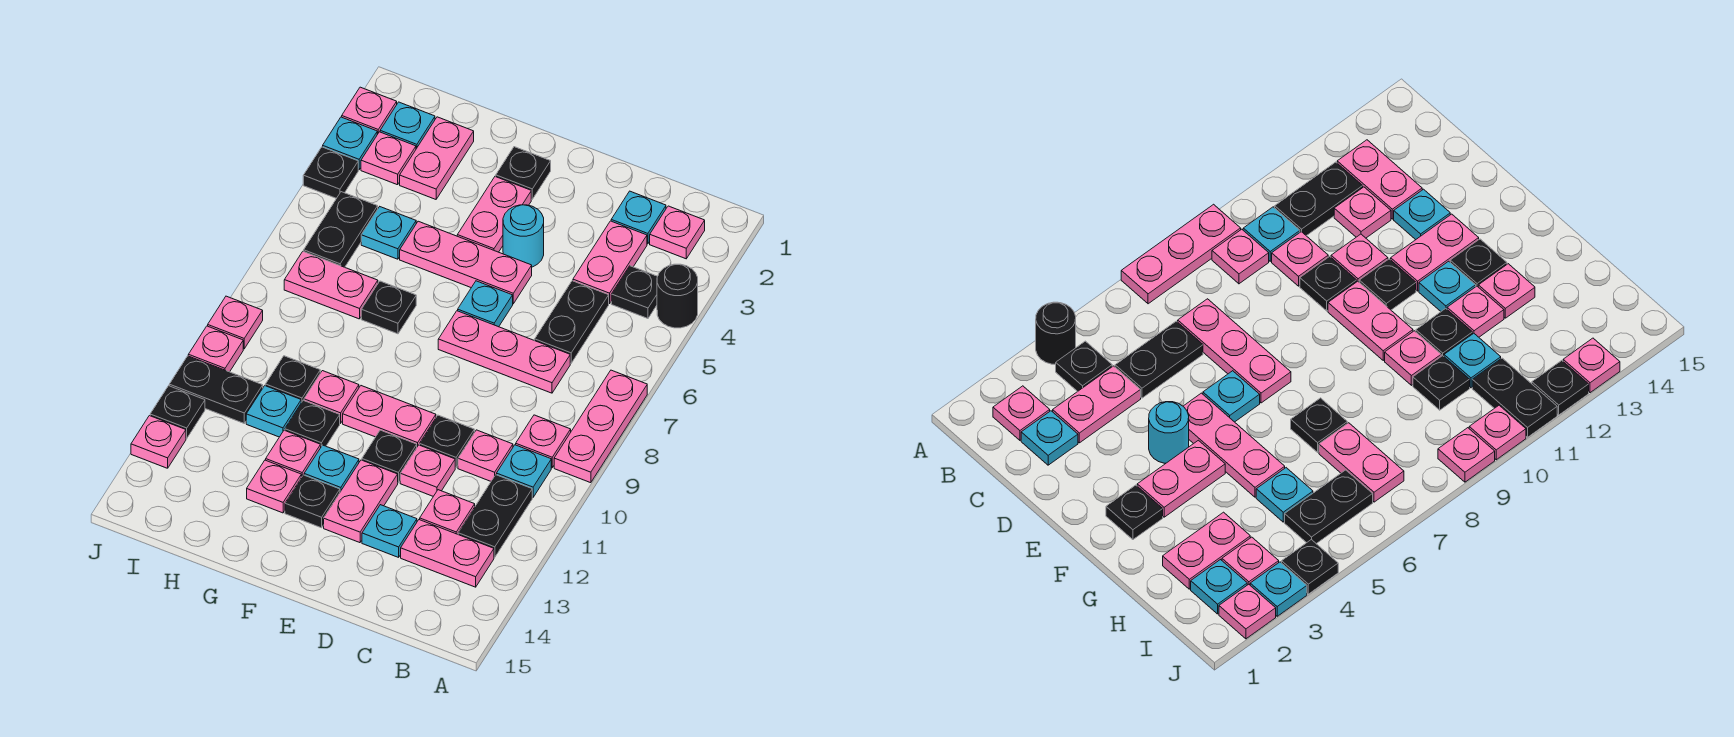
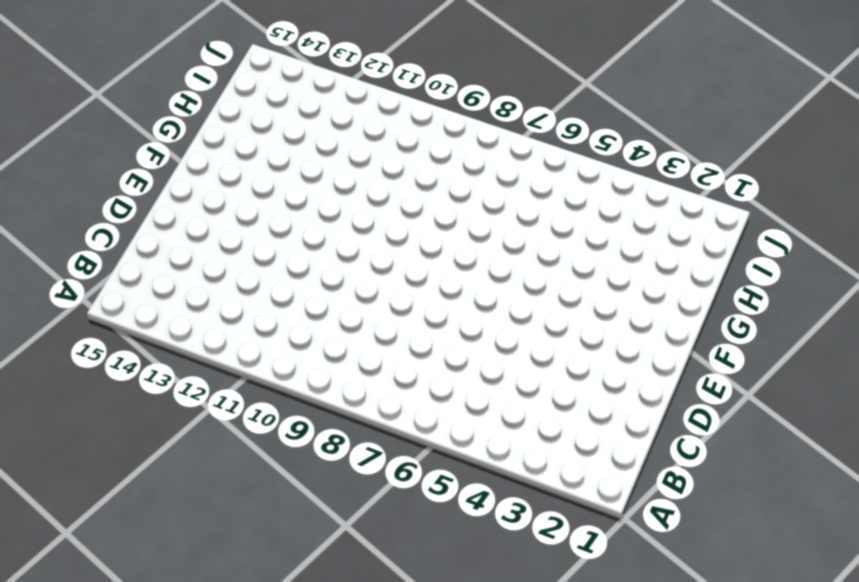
none -> black round brick A4 level 1
none -> pink plate A7:A9 level 1
none -> pink plate B2 level 1
none -> black plate B4 level 1

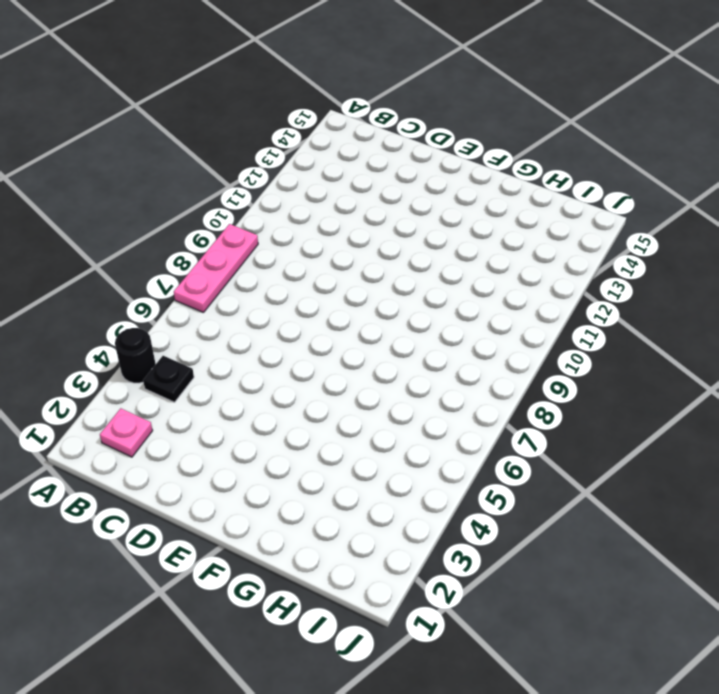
none -> pink plate B9 level 1
none -> cyan plate B10 level 1
none -> black plate B11:B12 level 1
none -> pink plate B13:C13 level 1

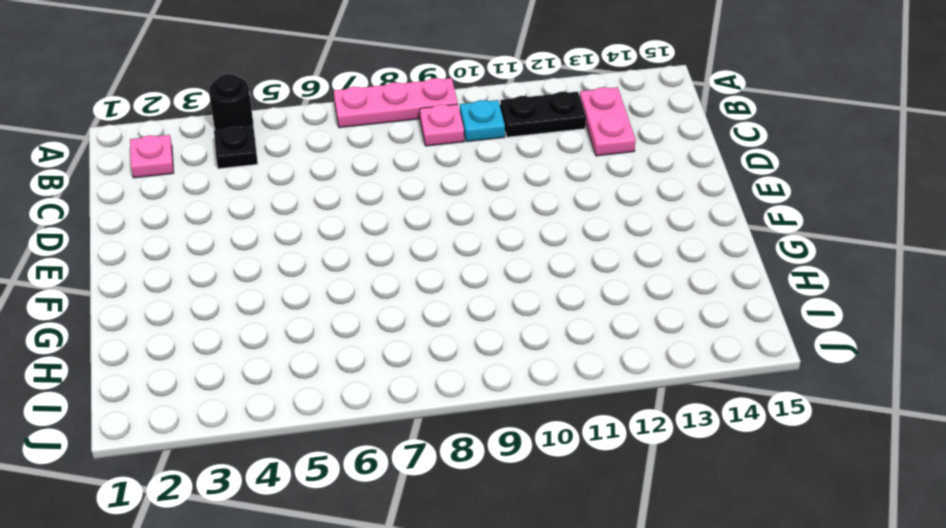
none -> cyan plate C2 level 1
none -> pink plate C3:C4 level 1
none -> black plate C5:C6 level 1
none -> pink plate C7:E7 level 1

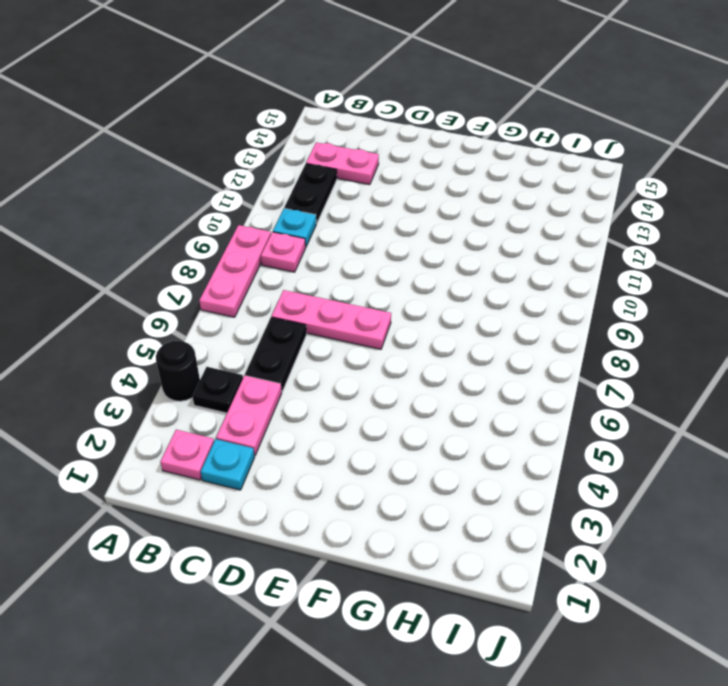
none -> pink plate C10 level 1
none -> pink plate C12 level 1
none -> black plate D10 level 1
none -> pink plate D11 level 1

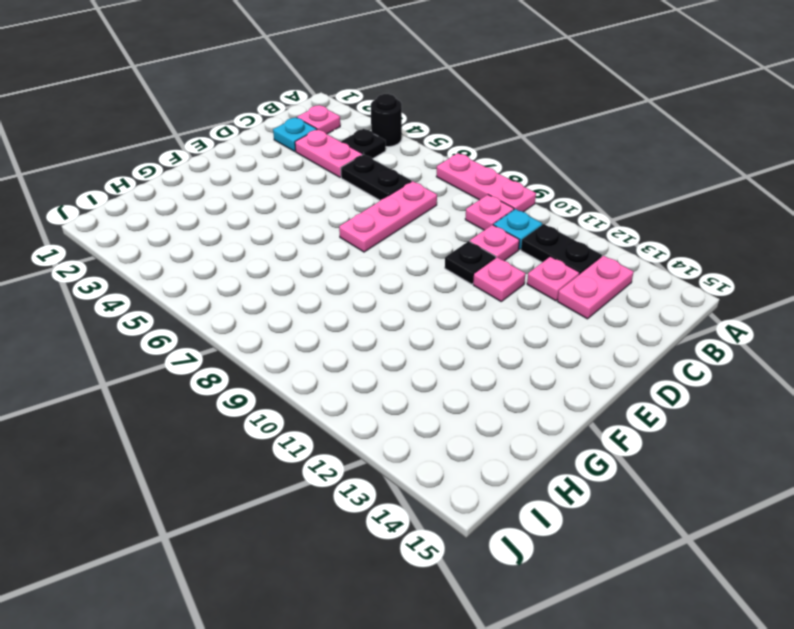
none -> cyan plate D13 level 1
none -> cyan round brick E4 level 1
none -> pink plate E5:G5 level 1
none -> cyan plate E6 level 1

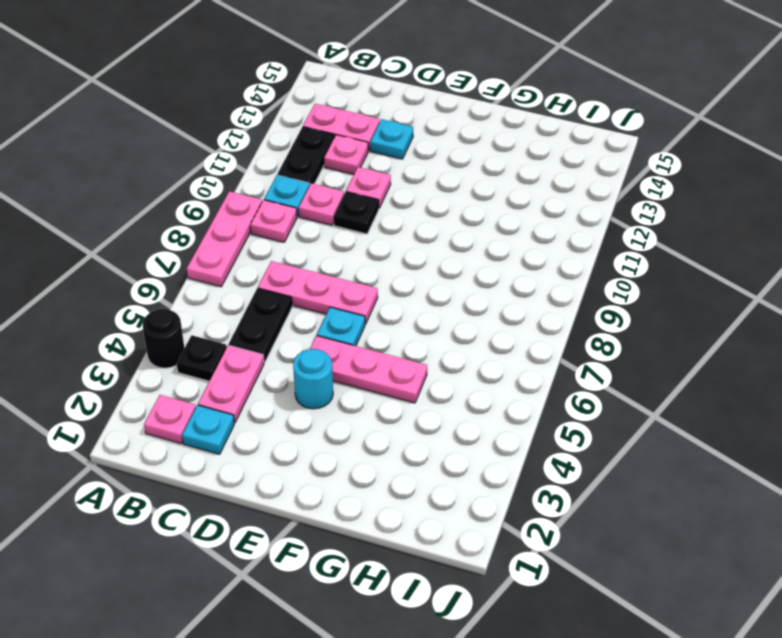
none -> pink plate E10:F10 level 1
none -> black plate E11 level 1
none -> pink plate E12:E13 level 1
none -> black plate F2 level 1

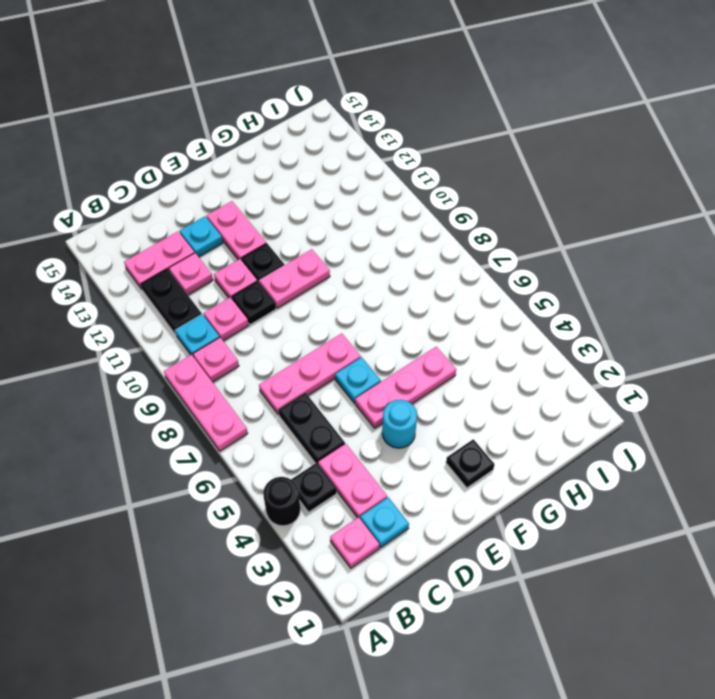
none -> pink plate F3:F4 level 1
none -> cyan plate F12 level 1
none -> black plate F13 level 1
none -> black plate G7 level 1

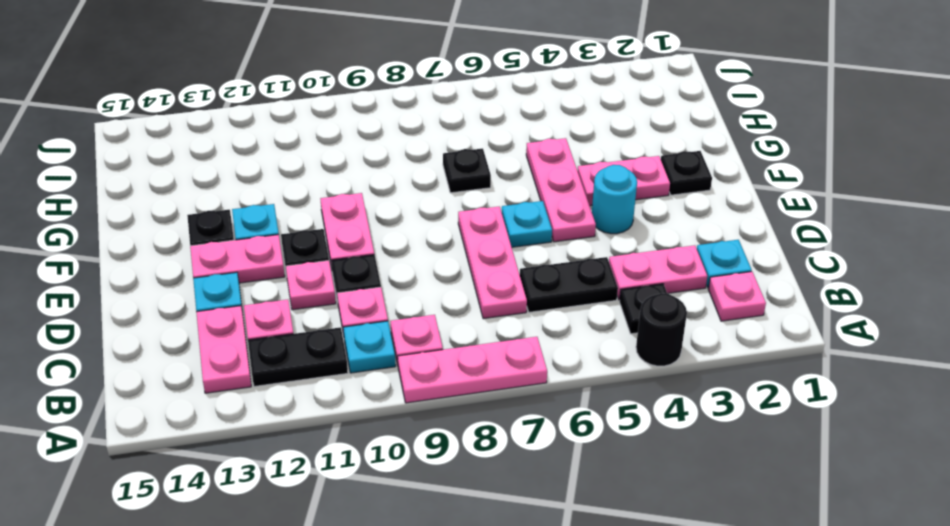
none -> pink plate G10 level 1
none -> black plate G11 level 1
none -> pink plate G12 level 1
none -> pink plate G13 level 1

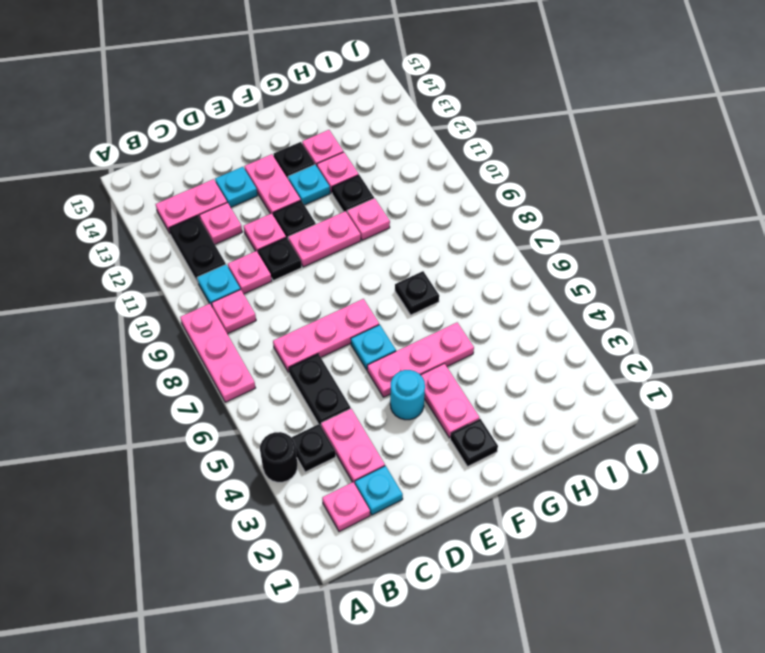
none -> pink plate H2:H3 level 1
none -> cyan plate H5 level 1
none -> pink plate H7:I7 level 1
none -> black plate H10 level 1

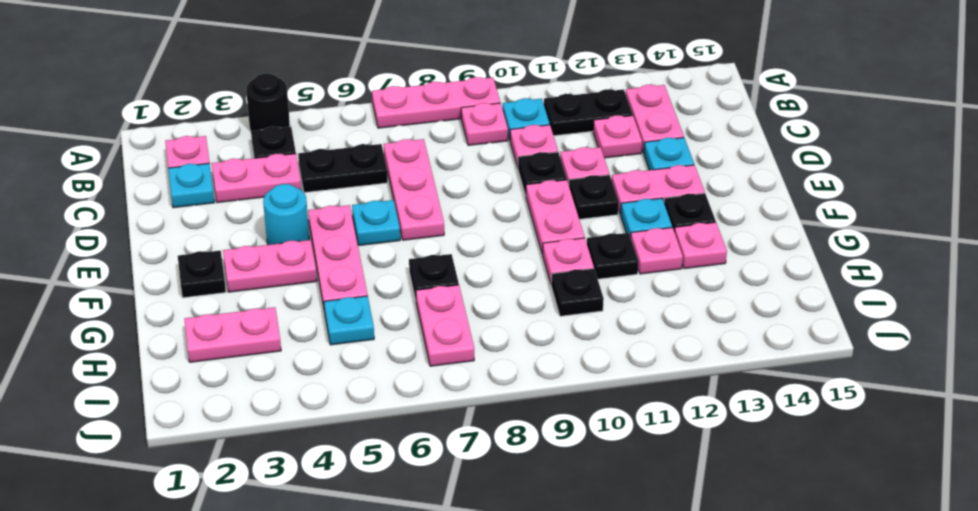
none -> cyan plate H11 level 1
none -> cyan plate I2 level 1
none -> pink plate I3 level 1
none -> black plate I5:I6 level 1

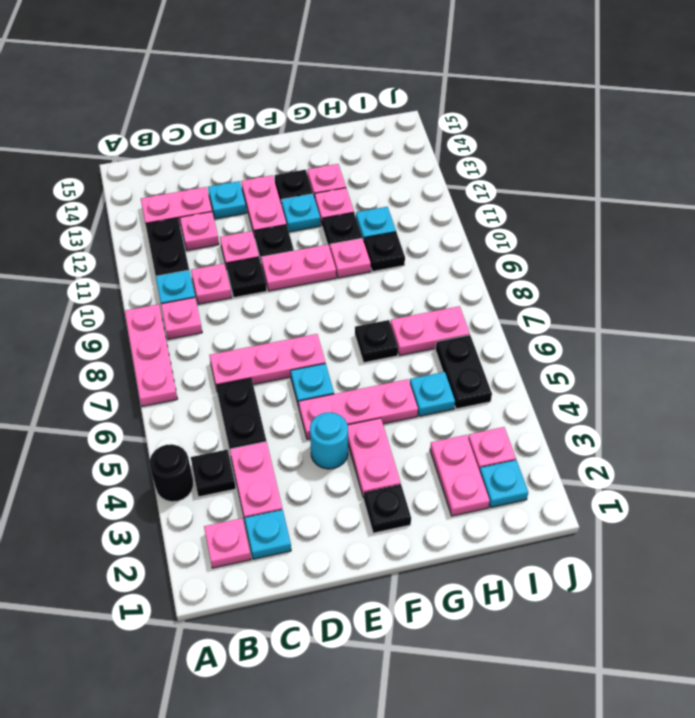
none -> black plate I11:J11 level 1
none -> pink plate J2 level 1
none -> cyan plate J3 level 1
none -> black plate J4 level 1

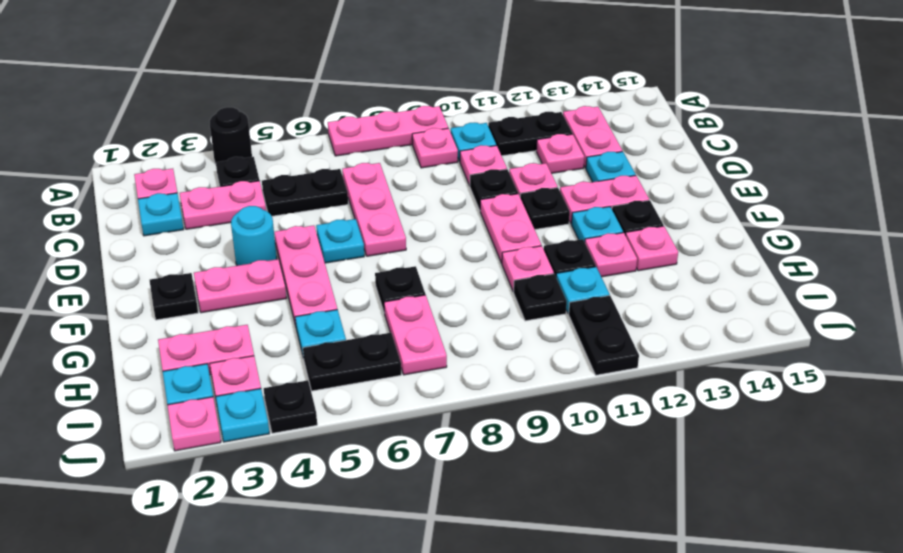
none -> pink plate J9 level 1
none -> pink plate J10 level 1
none -> black plate J12 level 1
none -> pink plate J13 level 1

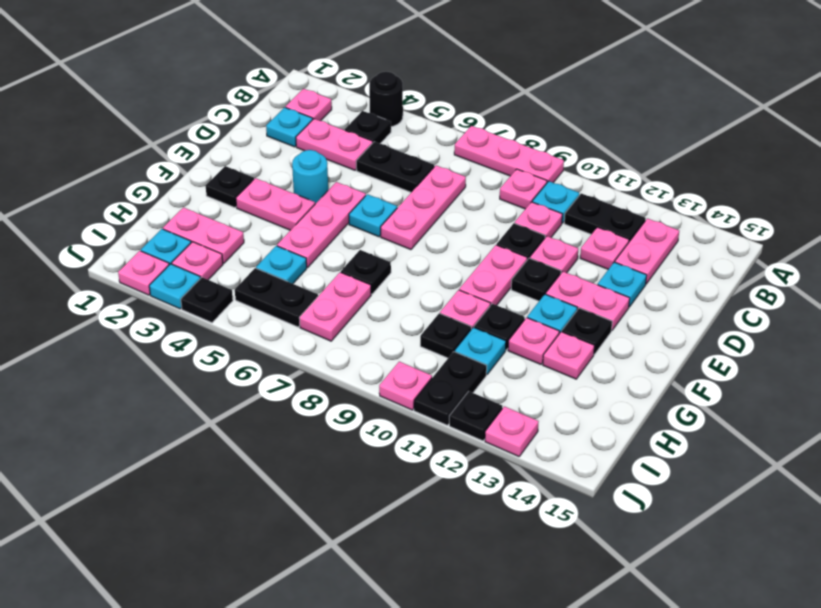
none -> pink plate J9 level 1

